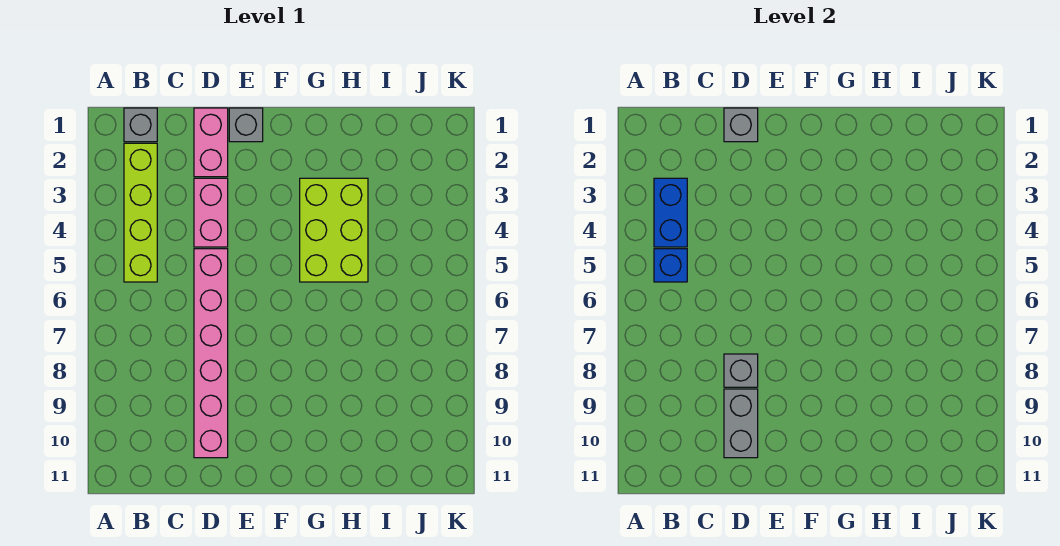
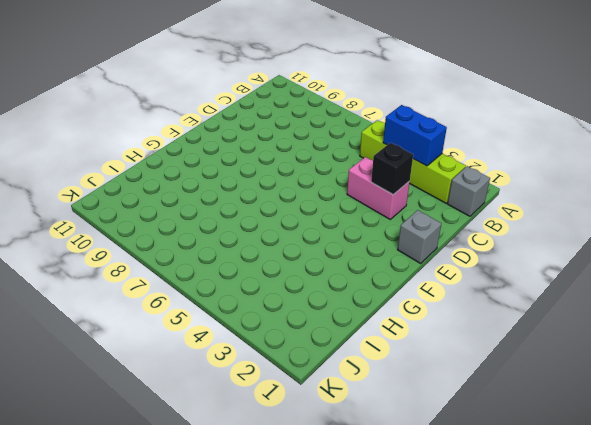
black brick D3 level 2 -> none
none -> pink brick D1:D2 level 1
none -> pink brick D5:D10 level 1
none -> lime brick G3:H5 level 1

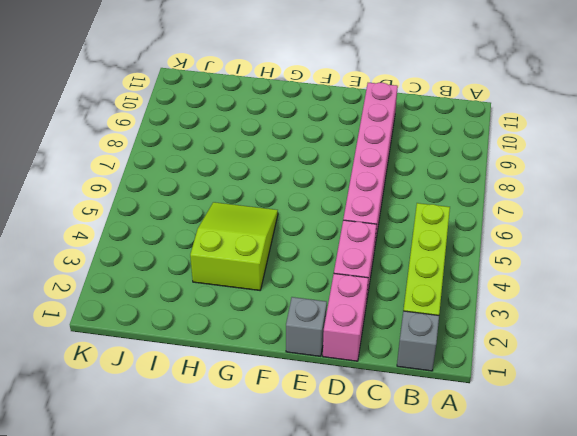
lime slope G3:H5 level 1 top 3 -> lime brick G3:H5 level 1
none -> blue brick B3:B4 level 2
none -> blue brick B5 level 2
none -> grey brick D1 level 2

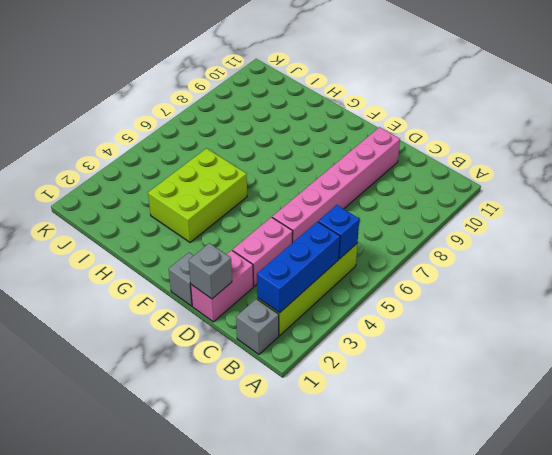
blue brick B2:B4 level 2 -> blue brick B3:B4 level 2
none -> grey brick D8 level 2
none -> grey brick D9:D10 level 2

